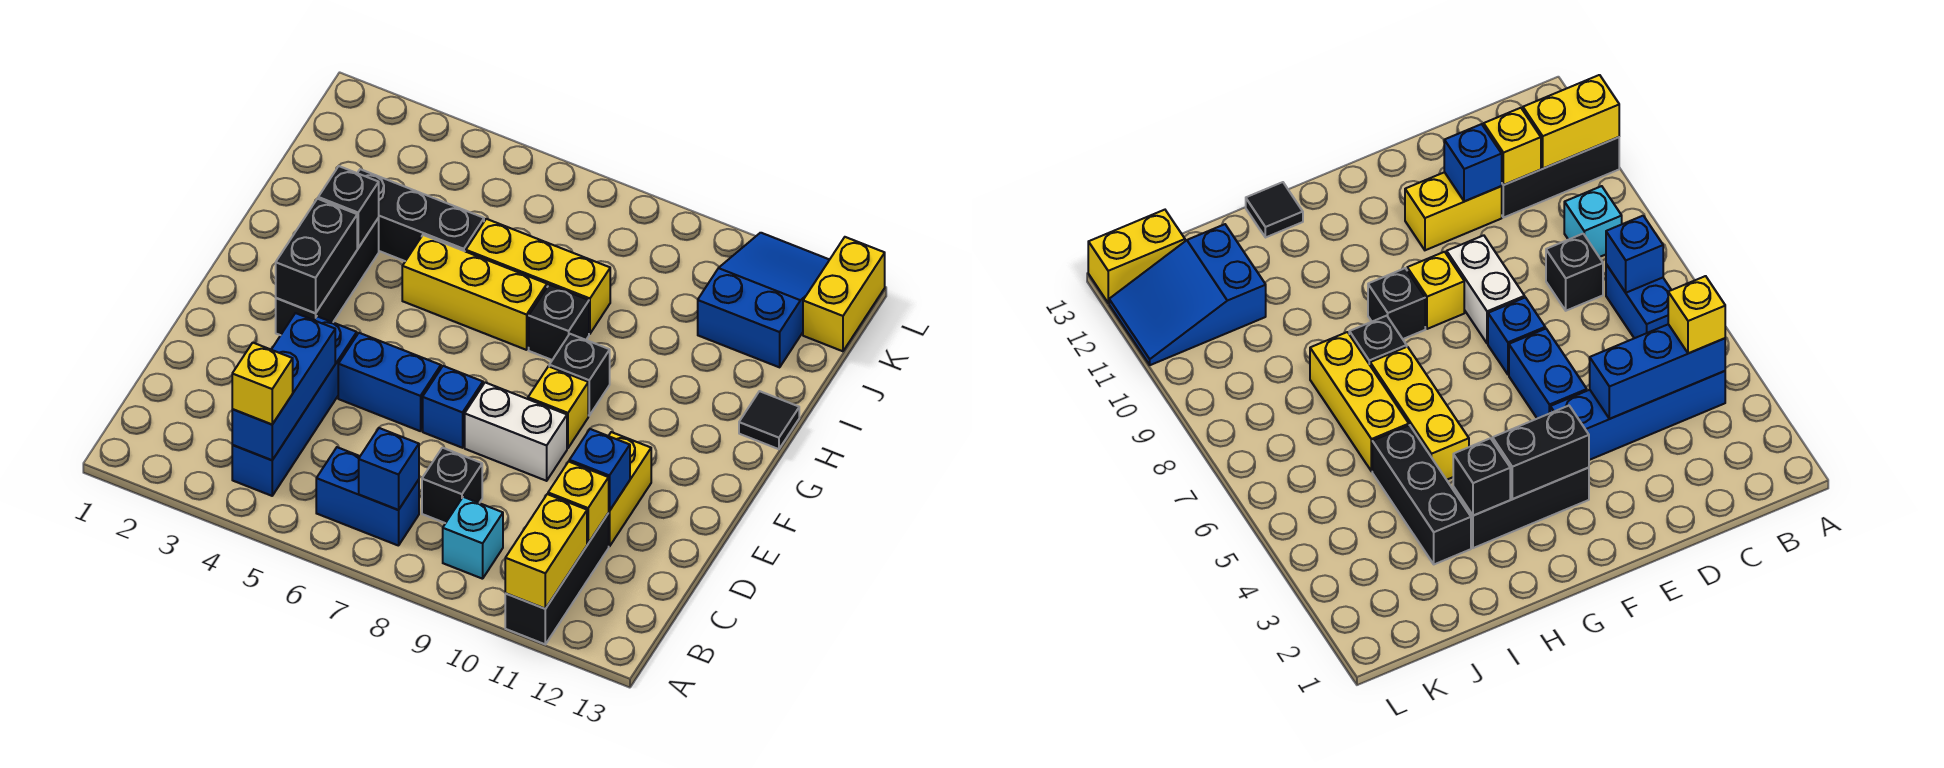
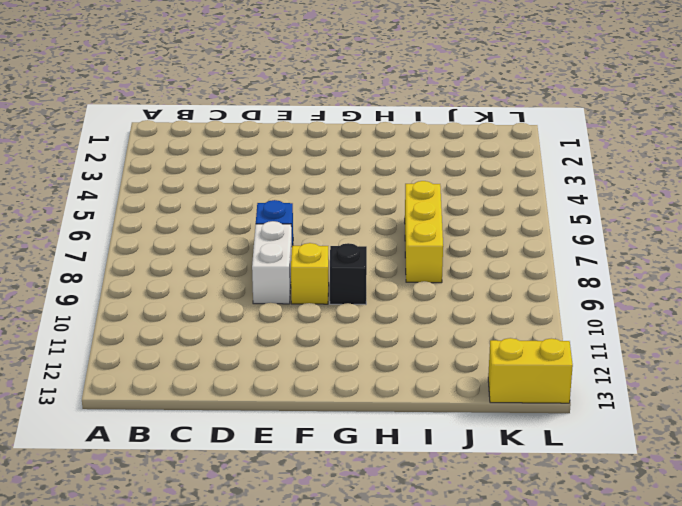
none -> black brick A11:C11 level 1
none -> blue brick B4:E4 level 1
none -> blue brick B6:B7 level 1

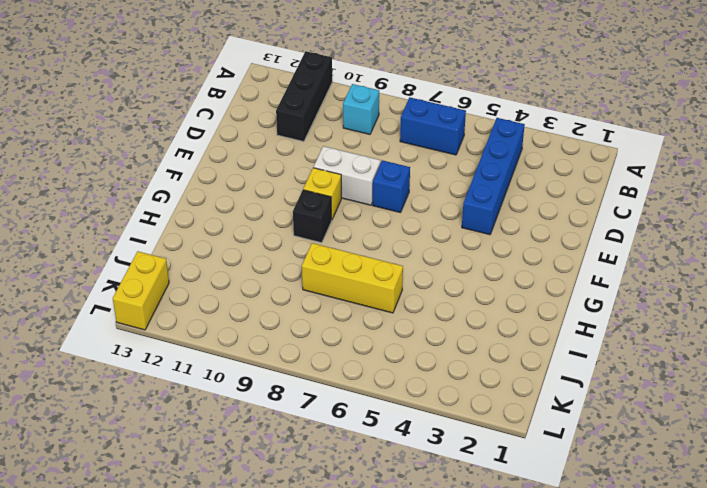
none -> black brick C8 level 1
none -> yellow brick D11:E11 level 1
none -> blue brick E5:E6 level 1

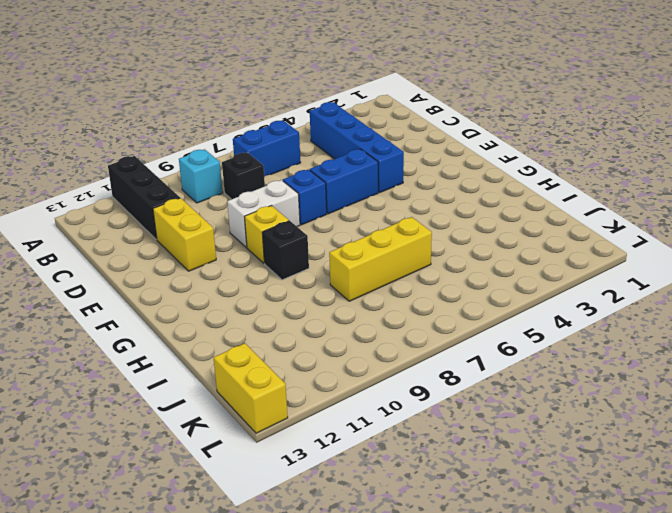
none -> black brick F3:H3 level 1
none -> yellow brick H5:H7 level 1
none -> black brick H8 level 1

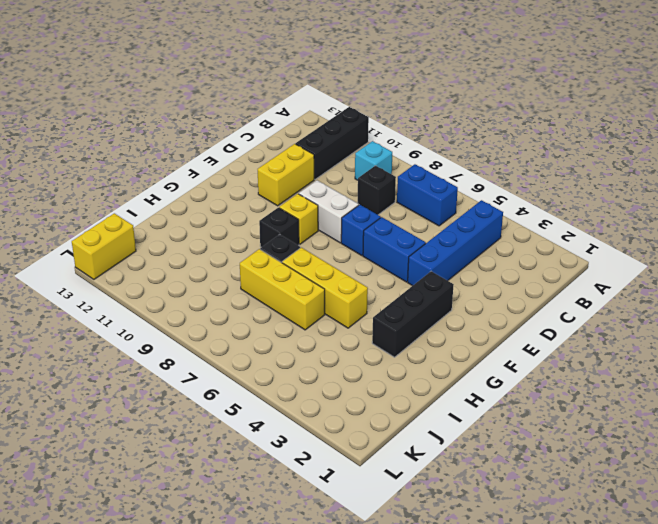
none -> black tile H13 level 1
none -> black brick I3:I5 level 1
none -> blue slope J11:L12 level 1 top J

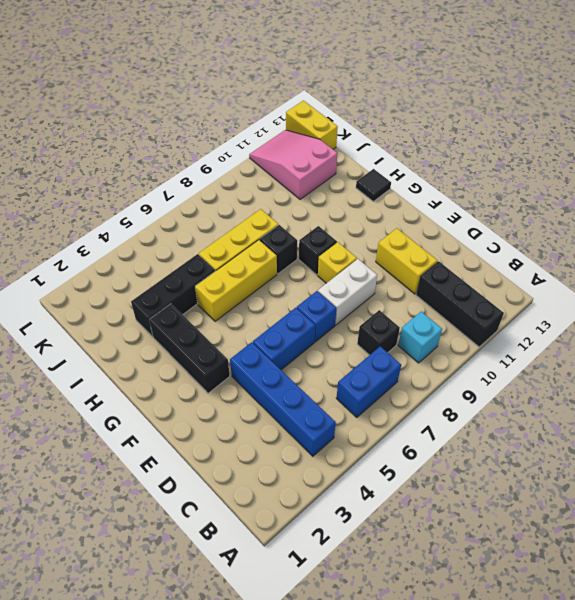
pink slope J11:L12 level 1 top J -> blue slope J11:L12 level 1 top J
none -> yellow brick A11:B11 level 2
none -> blue brick B4:D4 level 2
none -> blue brick B7 level 2

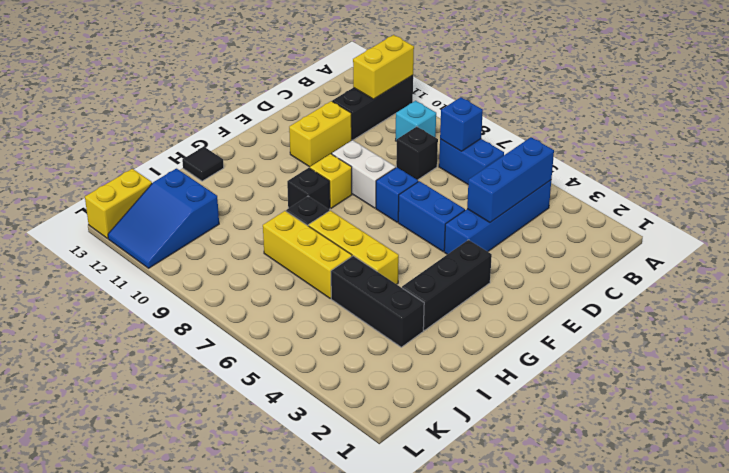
none -> yellow brick C11 level 2
none -> blue brick D11 level 2
none -> black brick F3:G3 level 2

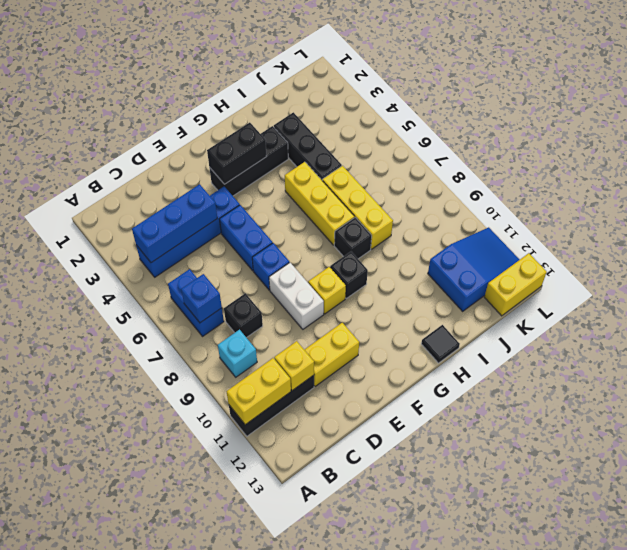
none -> blue brick D11 level 2
none -> black brick H3 level 2
none -> yellow brick B4 level 3

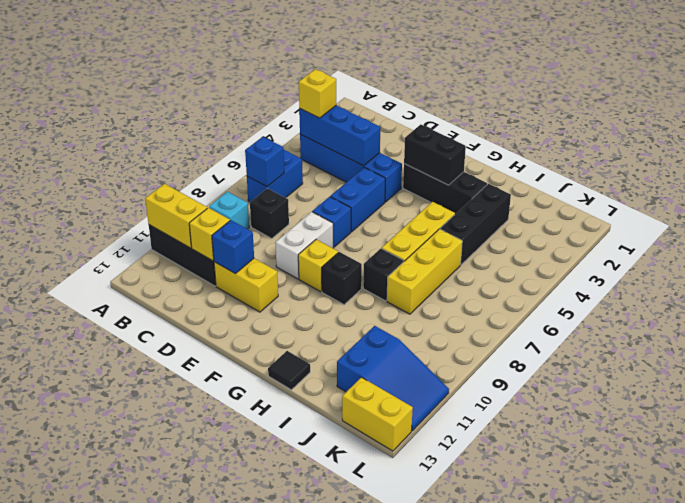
none -> black brick H3 level 2

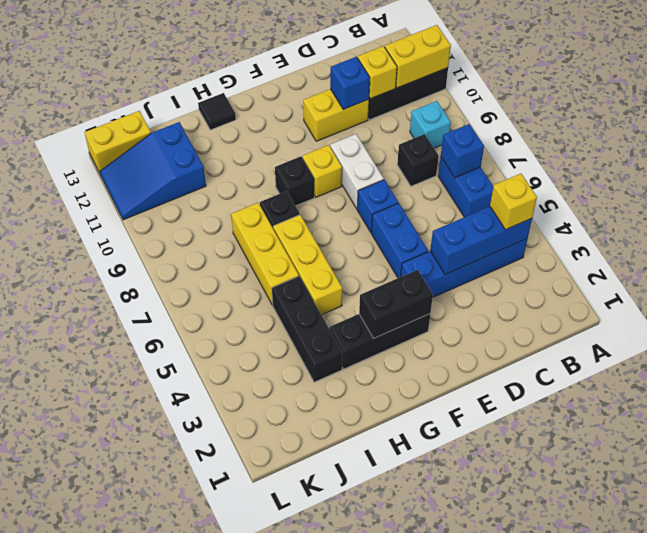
none -> black brick H3 level 2

